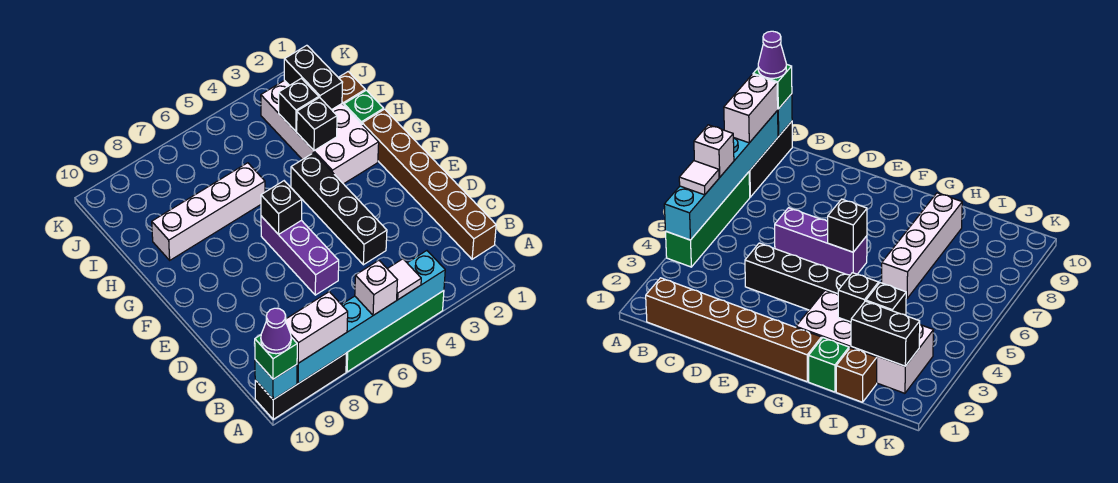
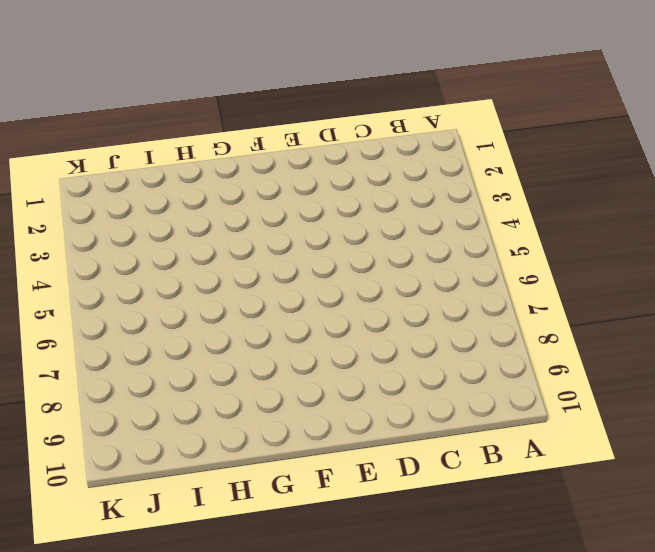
none -> green brick A4:A7 level 1
none -> black brick A8:A10 level 1
none -> brown brick B1:G1 level 1

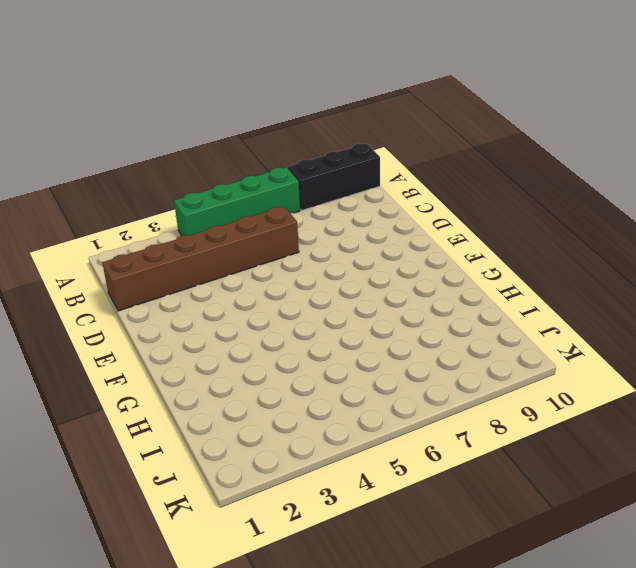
brown brick C1:C6 level 1 -> brown brick B1:G1 level 1
none -> black brick D4:G4 level 1
none -> purple brick D6:F6 level 1
none -> white brick G2:J3 level 1

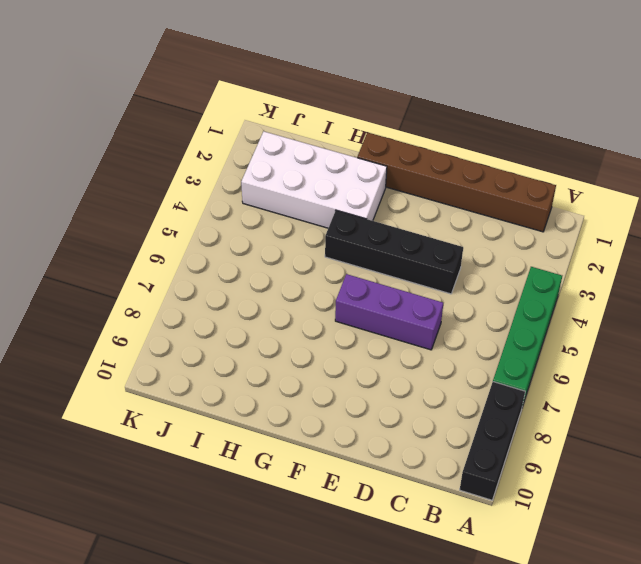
none -> green brick H1 level 1
none -> white brick H6:H9 level 1
none -> brown brick I1 level 1

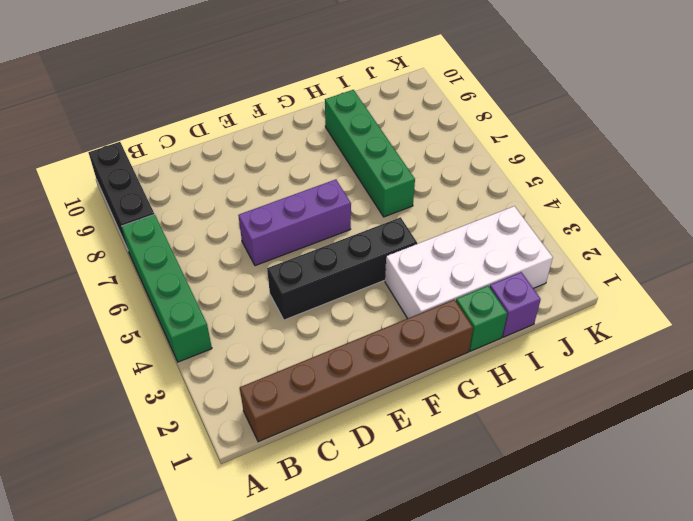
green brick H6:H9 level 1 -> white brick H6:H9 level 1
purple brick I1 level 1 -> brown brick I1 level 1
none -> cyan brick A4:A9 level 2
none -> cyan brick A10 level 2
none -> black brick F6 level 2

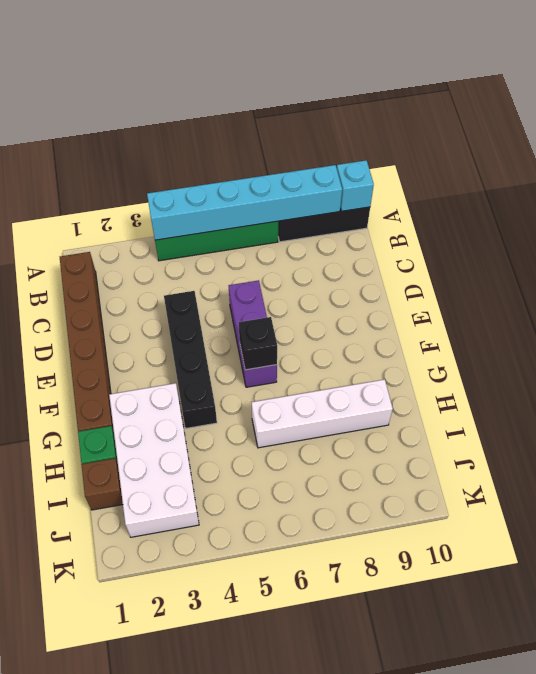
none -> black brick H3 level 2
none -> black brick I2:J2 level 2
none -> black brick I3 level 2

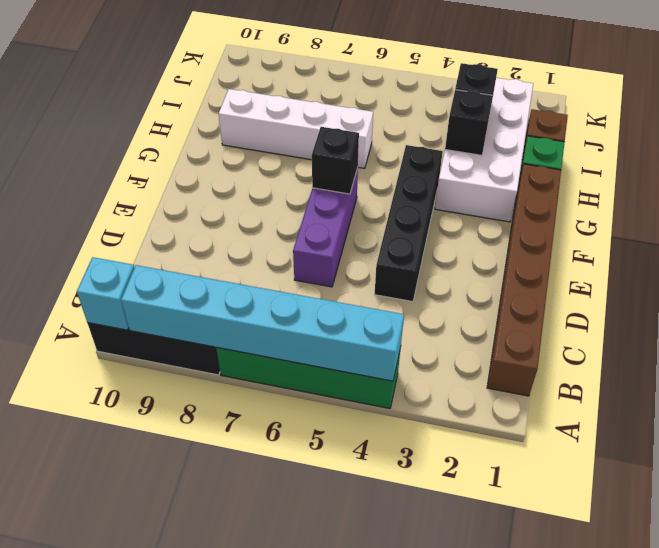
none -> black brick I2:J2 level 2
none -> white tile A5 level 3
none -> white brick A6 level 3

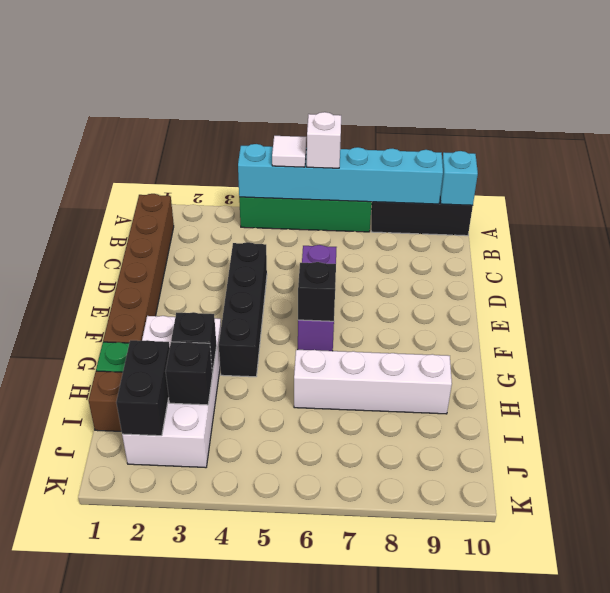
none -> white brick A8:A9 level 3
none -> green brick A10 level 3
none -> purple cone A10 level 4

